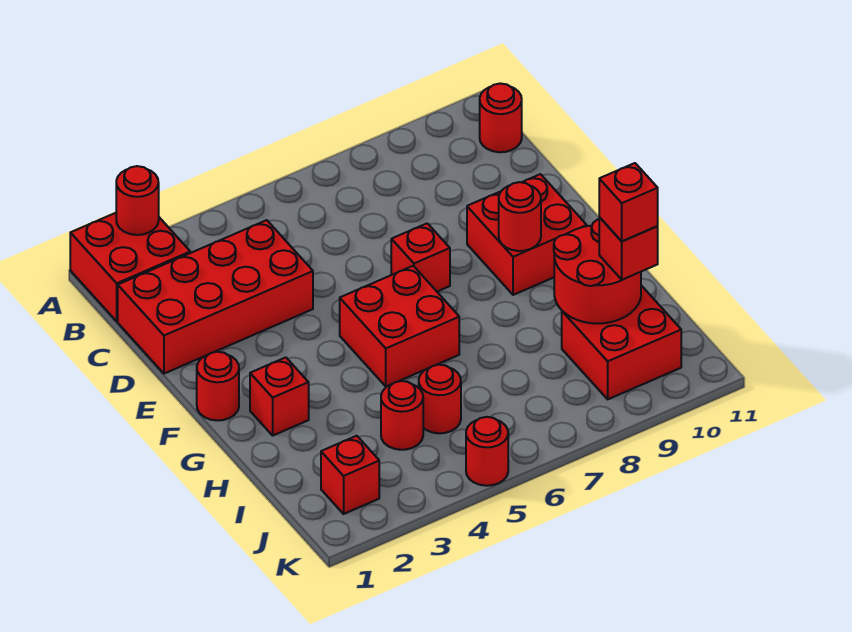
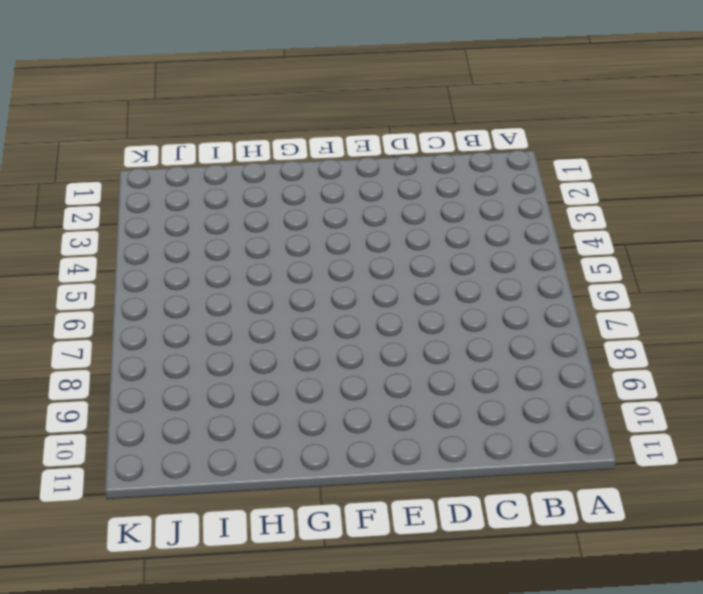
none -> red brick A1:B2 level 1
none -> red round brick B11 level 1
none -> red brick C1:D4 level 1

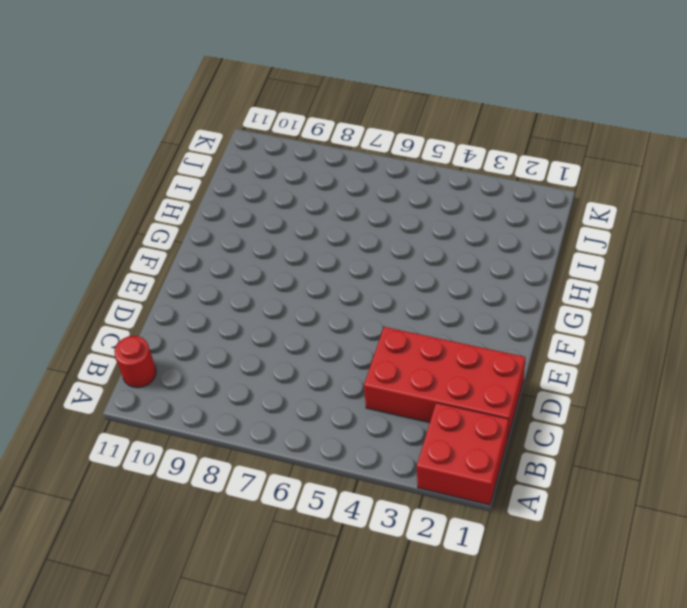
none -> red brick E7 level 1
none -> red brick E9:F10 level 1
none -> red round brick F1 level 1

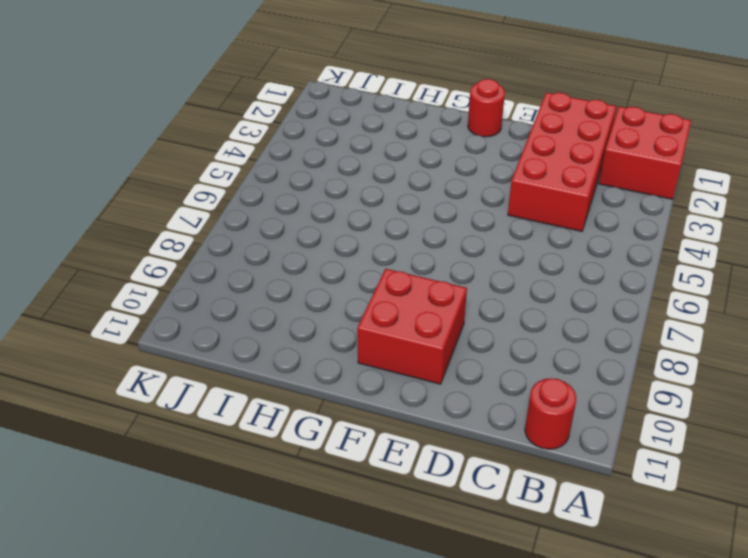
none -> red brick E7 level 1
none -> red brick F5:G6 level 1
none -> red brick G2 level 1

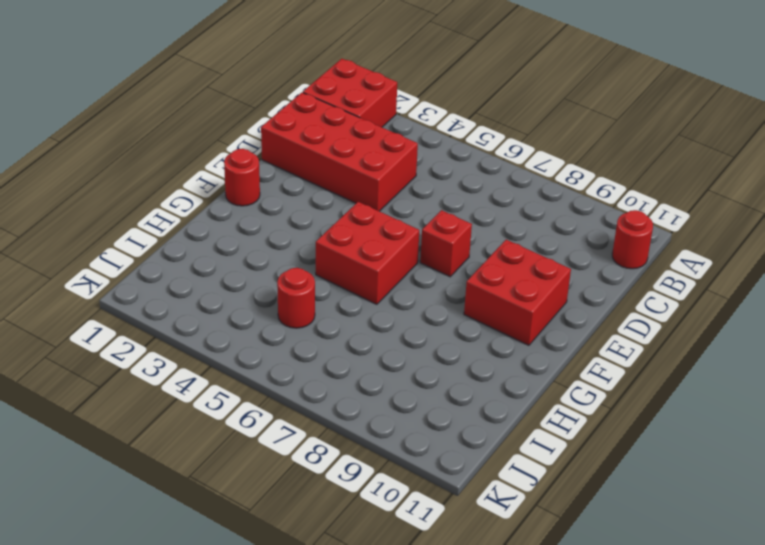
none -> red brick G2 level 1
none -> red round brick I4 level 1
none -> red brick I9:J10 level 1

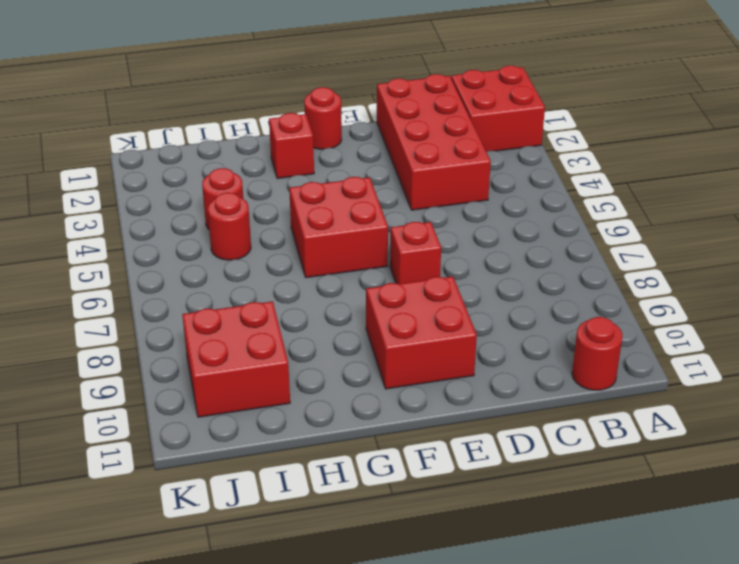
none -> red brick J2 level 1
none -> red round brick K5 level 1
none -> red round brick A2 level 2

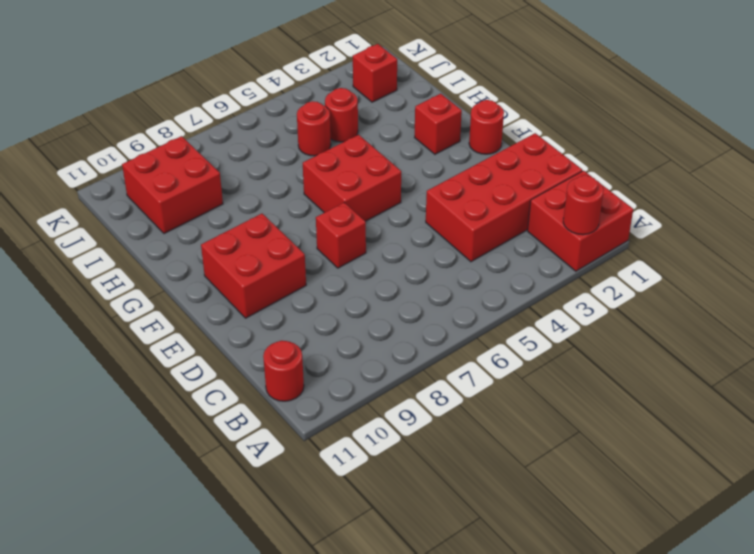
none -> red round brick K5 level 1
none -> red round brick F9 level 2
none -> red round brick H9:I10 level 2

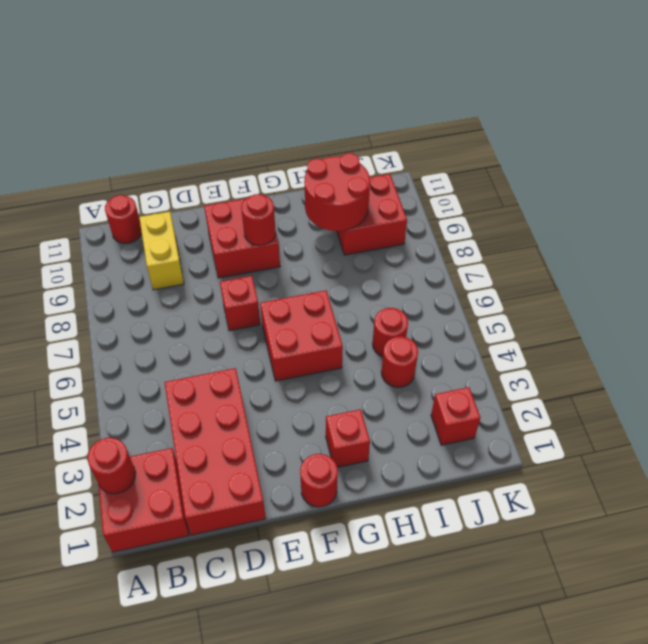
yellow brick C9:C10 level 1 -> none
none -> red round brick K5 level 1
none -> red brick I10 level 3
none -> red brick I10 level 4

